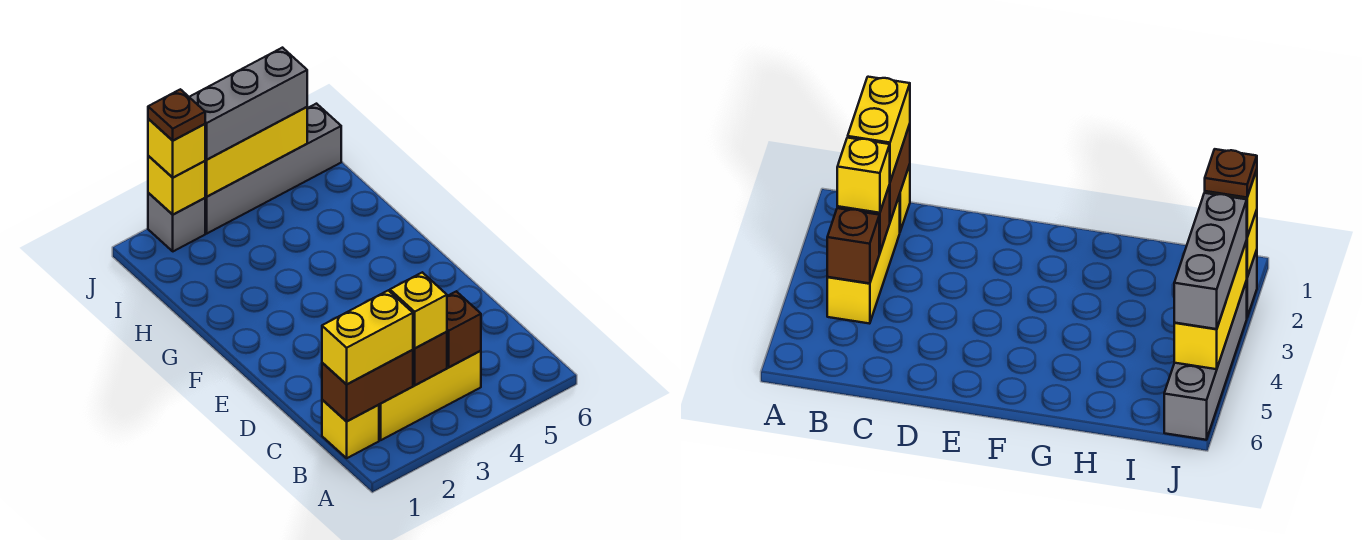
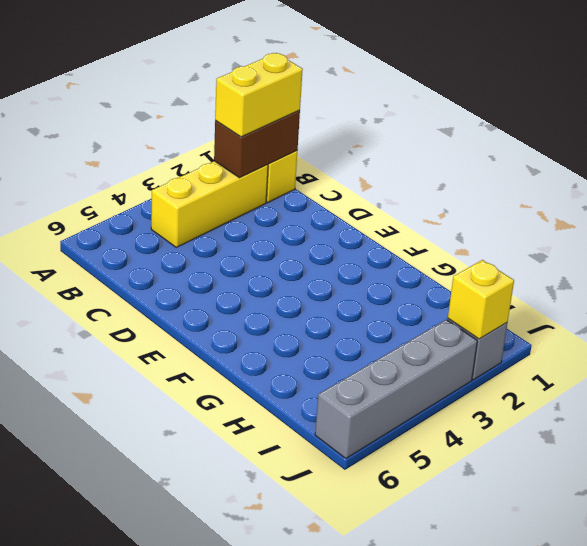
none -> brown brick B3 level 2
none -> brown brick B4 level 2
none -> yellow brick J3:J5 level 2

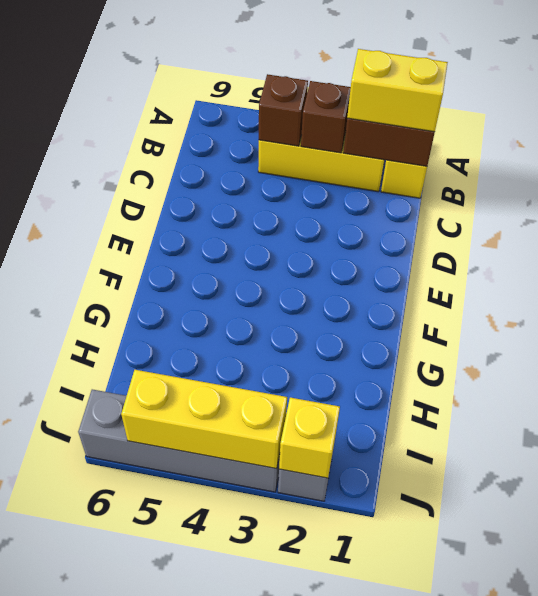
none -> yellow brick B3 level 3
none -> yellow brick J2 level 3
none -> grey brick J3:J5 level 3

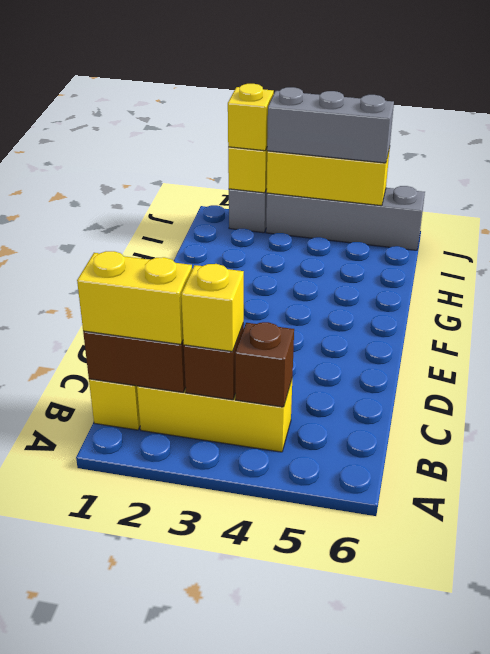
none -> brown plate J2 level 4

